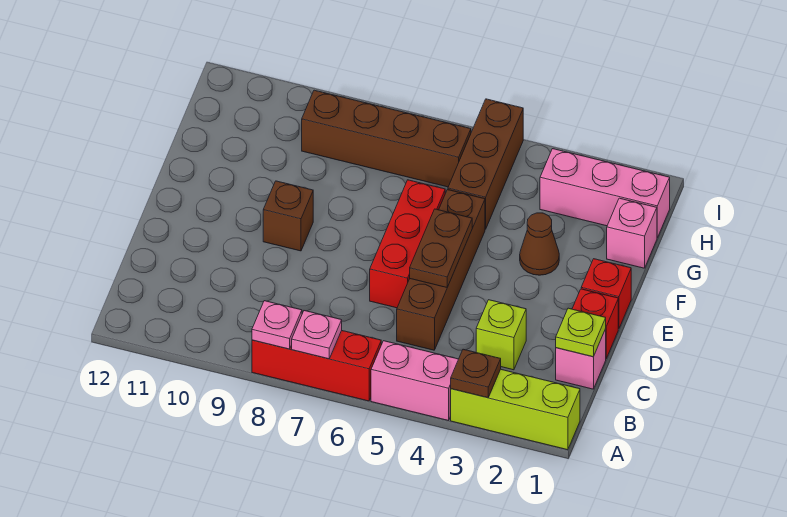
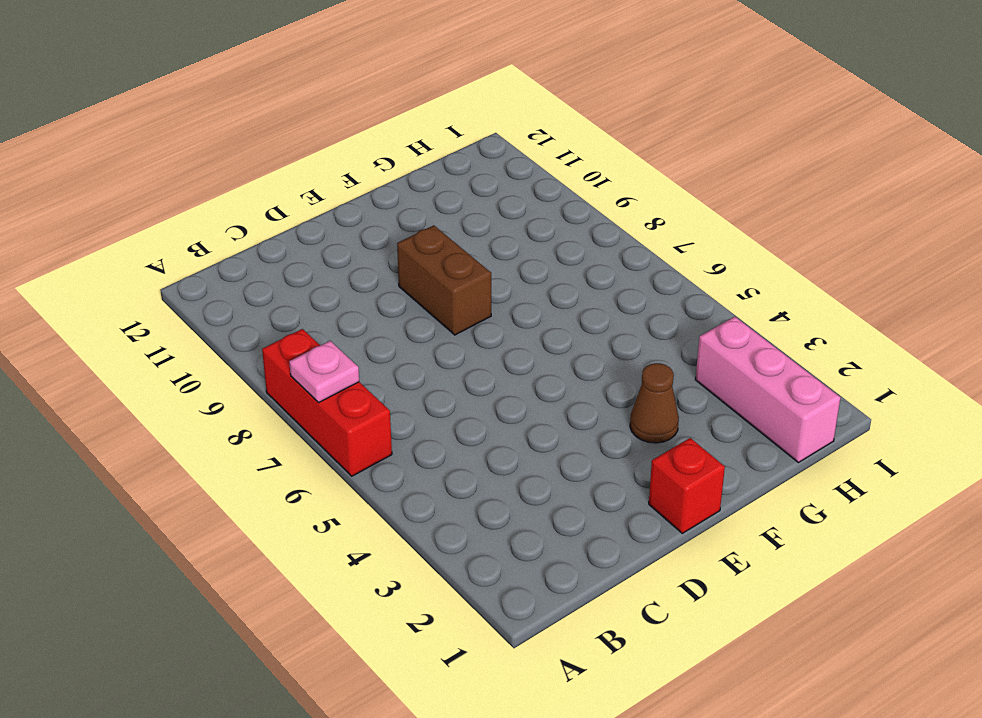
brown brick E8:E9 level 1 -> brown brick E9 level 1
none -> lime brick A1:A3 level 1
none -> pink brick A4:A5 level 1
none -> pink brick C1 level 1

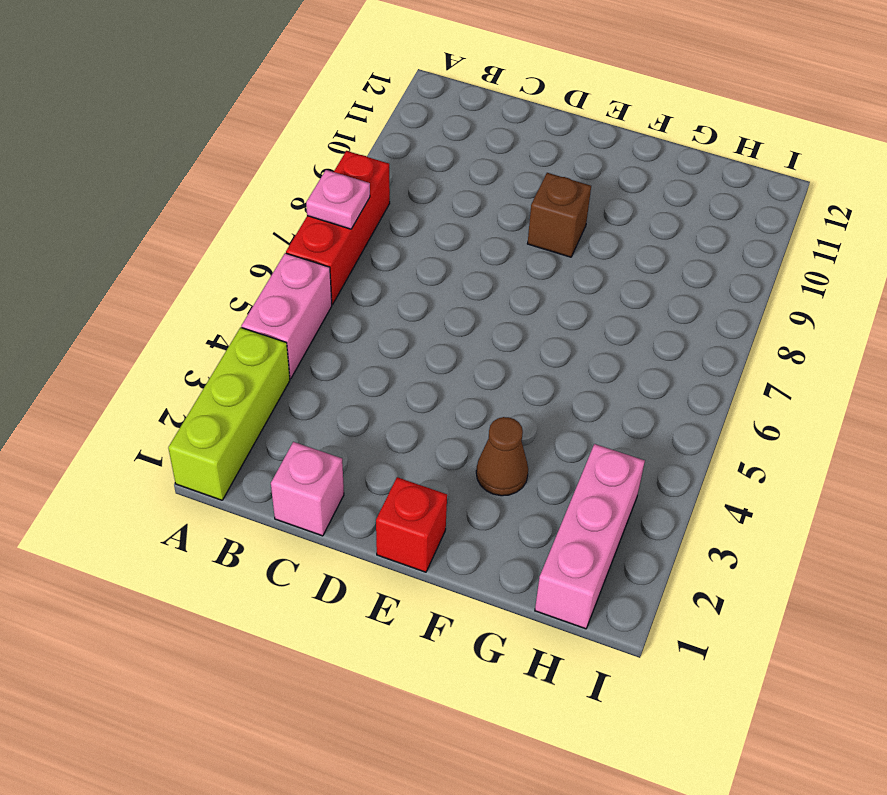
none -> lime brick C3 level 1
none -> brown brick C5:F5 level 1
none -> red brick D1 level 1

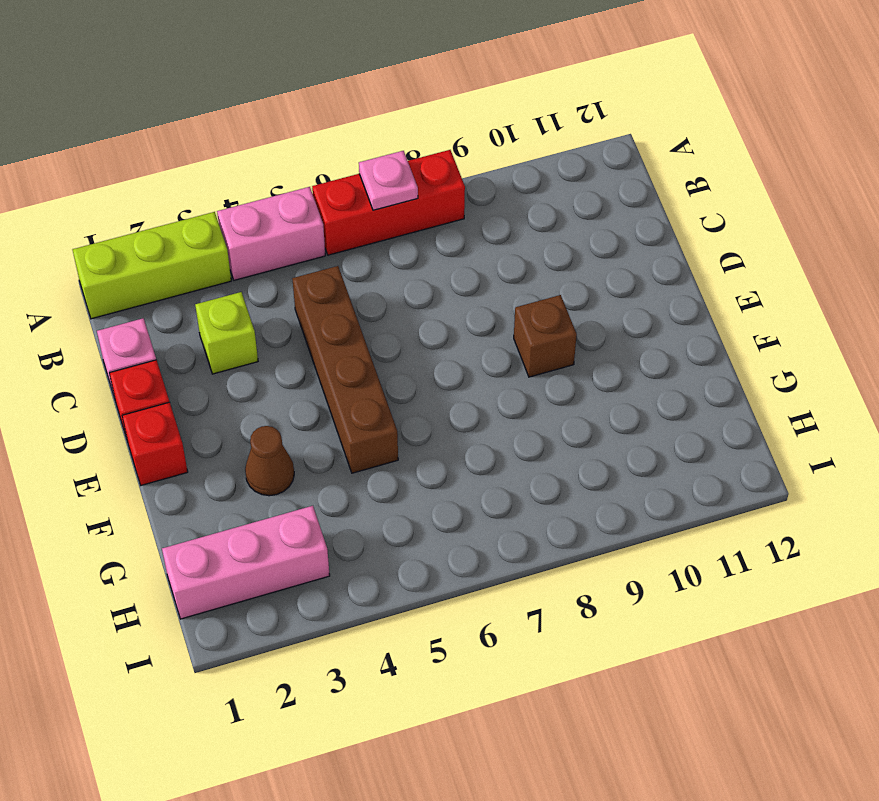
none -> red brick D6:F6 level 1
none -> pink brick G1 level 1
none -> brown brick G5:I5 level 1

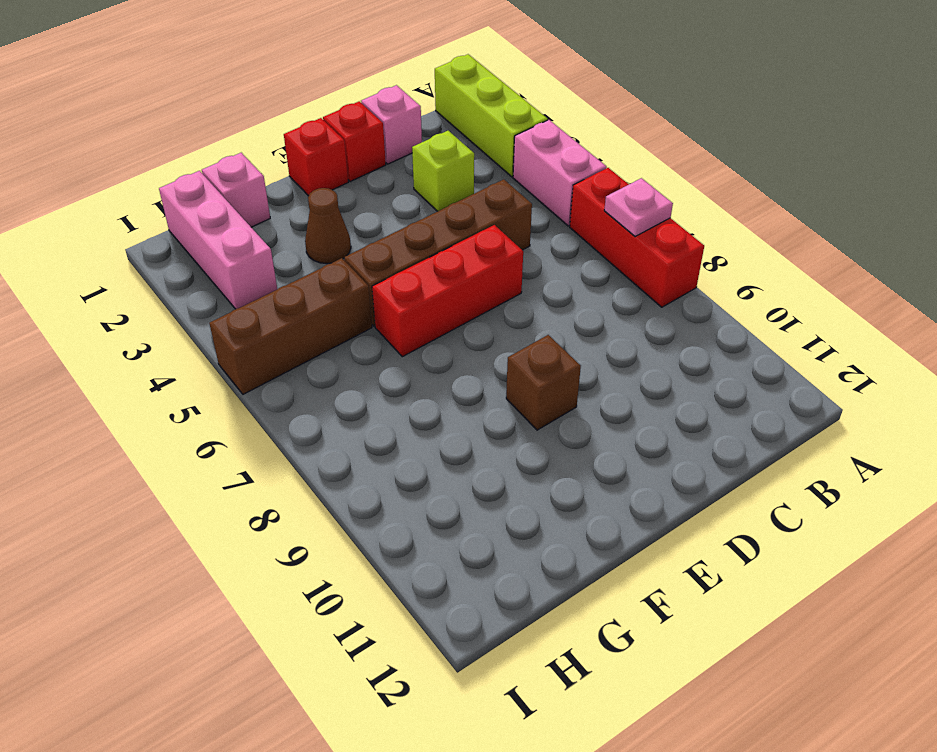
none -> brown brick H6:H9 level 1
none -> brown plate A3 level 2
none -> pink plate A8 level 2

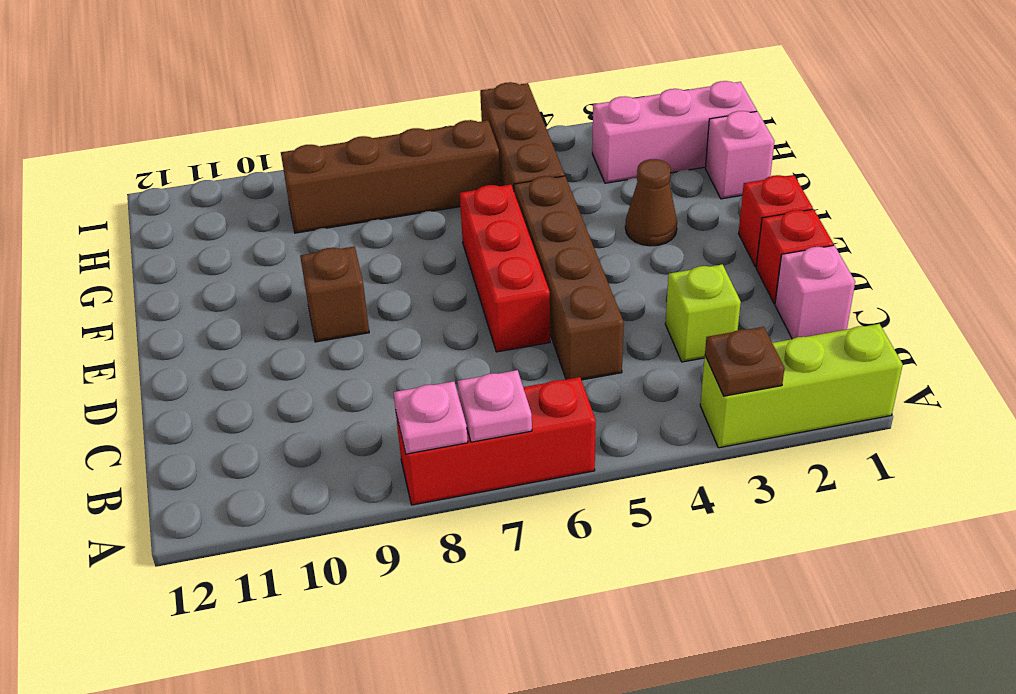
none -> pink brick A4:A5 level 1
none -> lime plate C1 level 2
none -> brown plate D5:E5 level 2

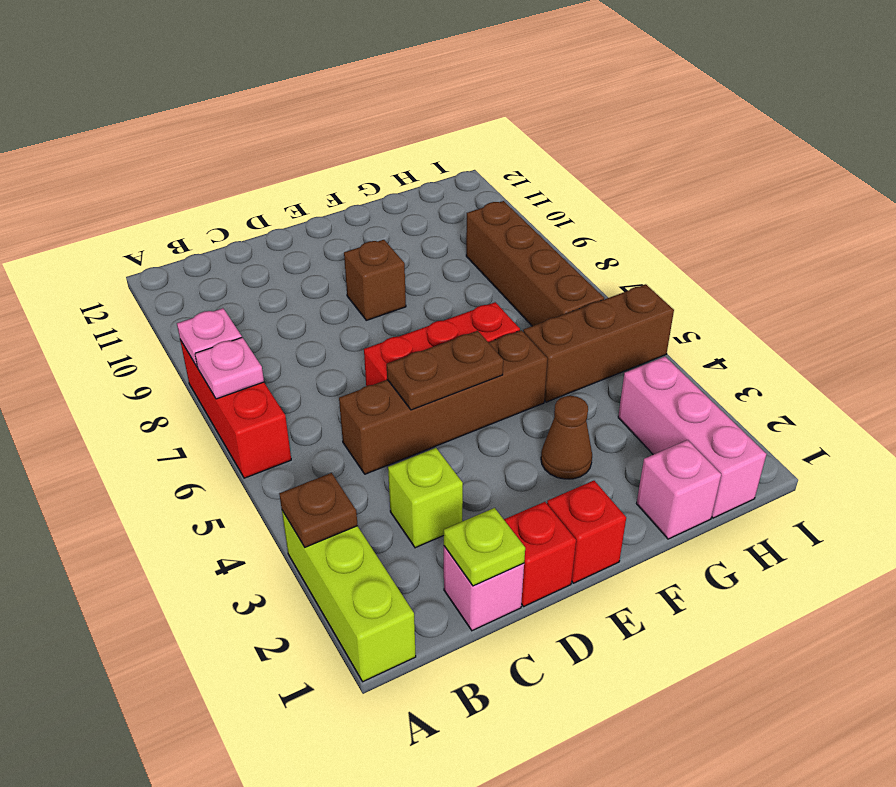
none -> pink brick A4:A5 level 1

